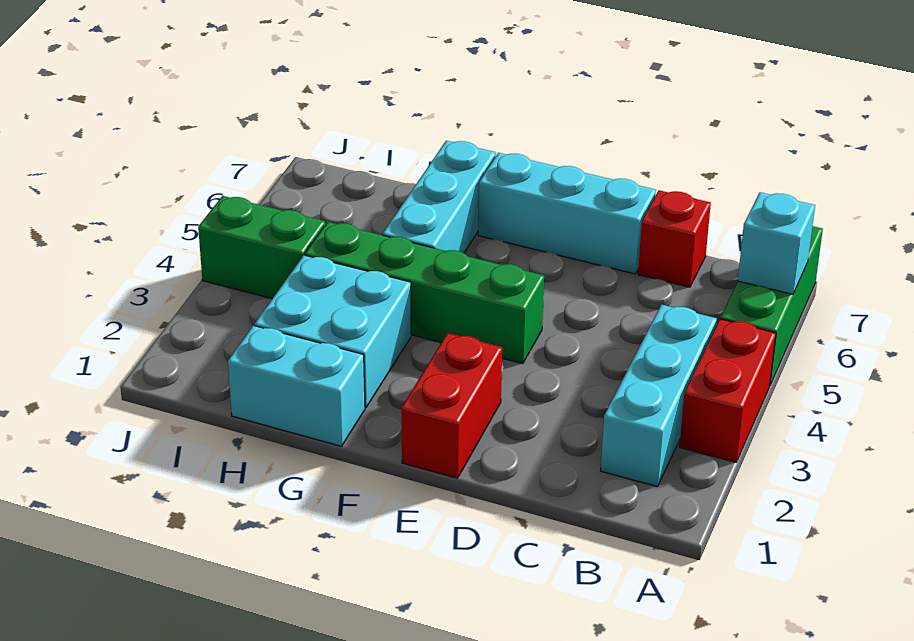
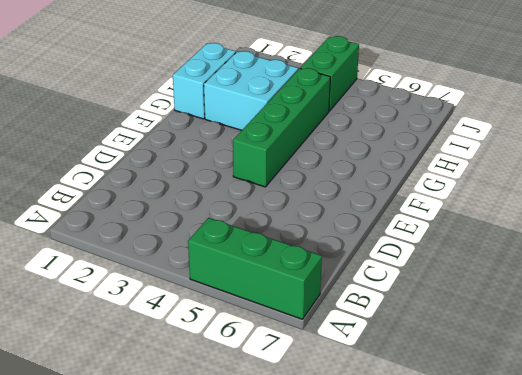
none -> red brick A3:A4 level 1
none -> cyan brick B2:B4 level 1
none -> red brick C7 level 1

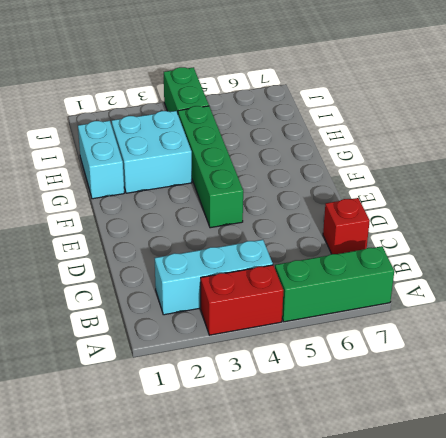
none -> cyan brick D7:F7 level 1
none -> red brick E1:E2 level 1
none -> cyan brick G5:G7 level 1

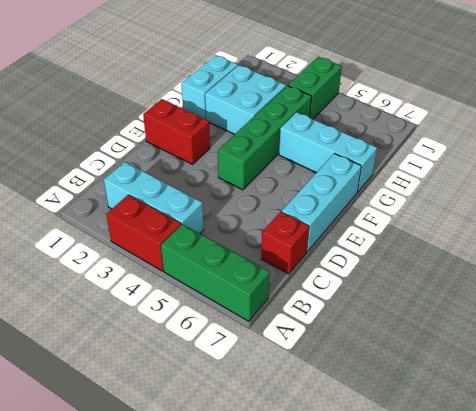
none -> cyan brick A6 level 2

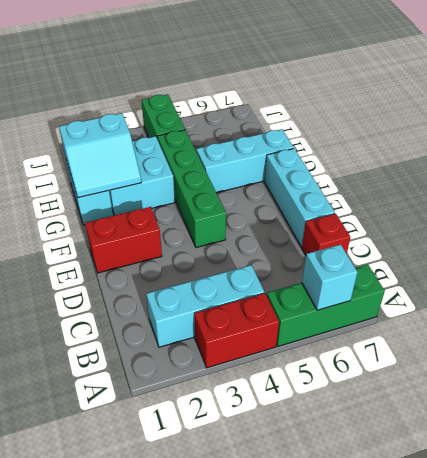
cyan slope G1:H2 level 2 top H -> none

